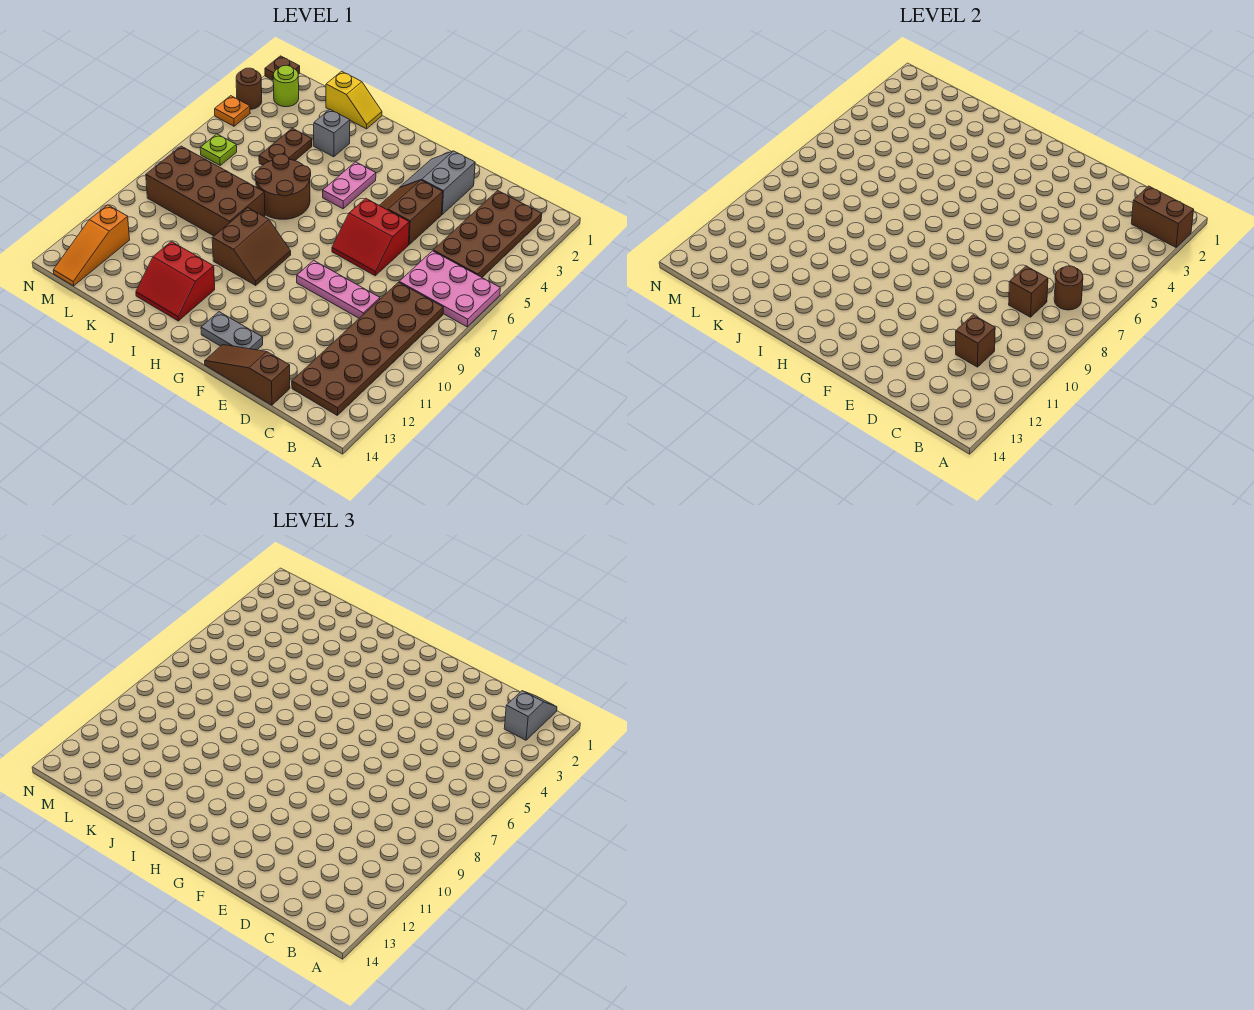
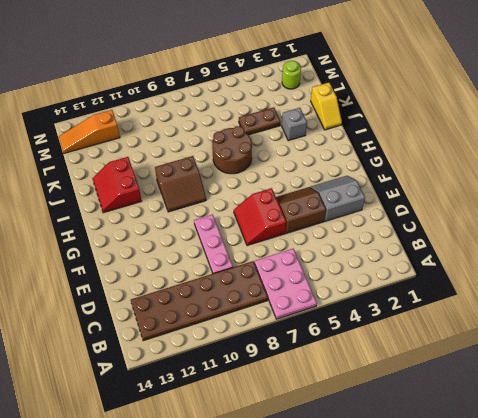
none -> brown plate B2:C5 level 1
none -> brown slope D14:F14 level 1 top D
none -> grey plate F13:G13 level 1

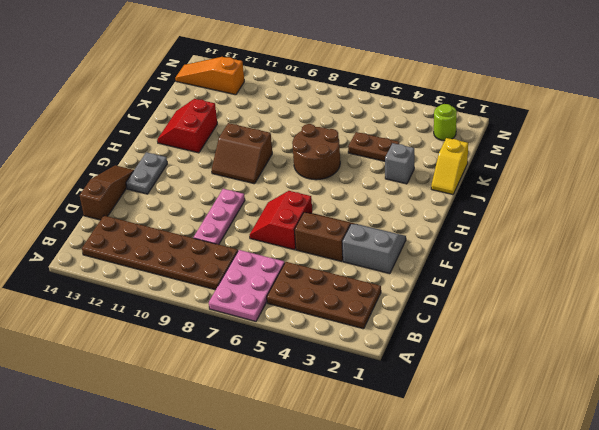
none -> pink plate H4:H5 level 1
none -> brown brick J8:M9 level 1
none -> lime plate M6 level 1

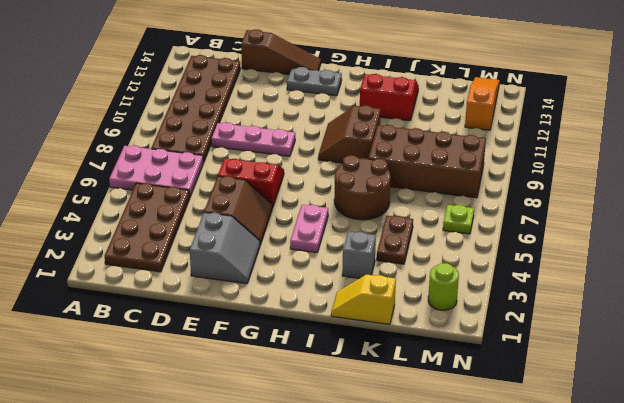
none -> brown plate N1 level 1
none -> brown round brick N3 level 1
none -> orange plate N4 level 1

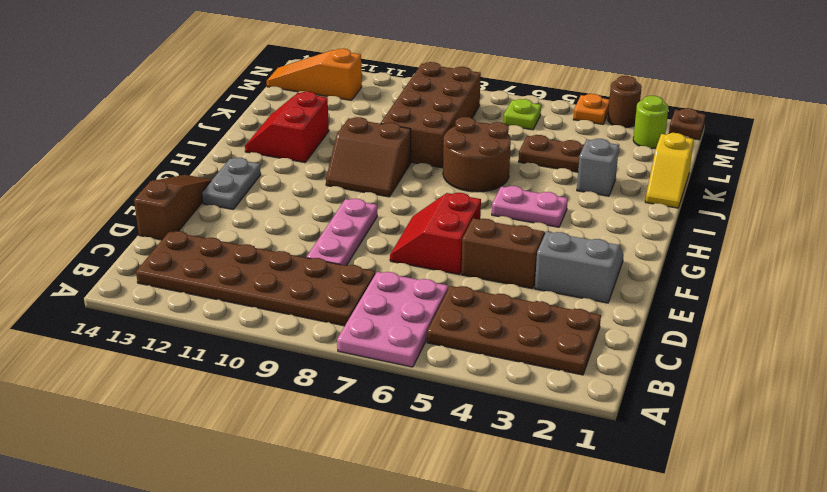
none -> brown brick A2:B2 level 2
none -> brown round brick B7 level 2
none -> brown brick C8 level 2

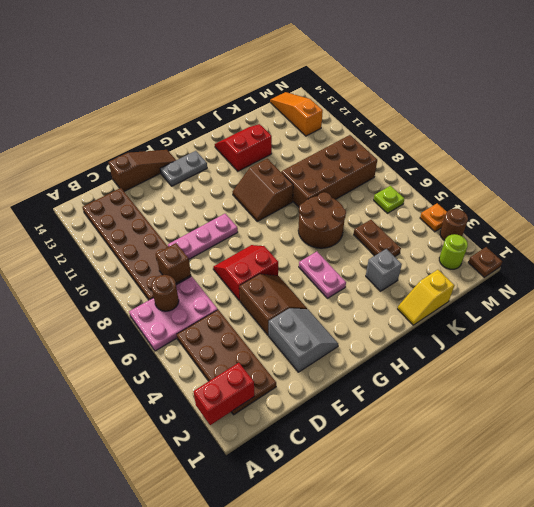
red brick A2:B2 level 2 -> brown brick A2:B2 level 2
none -> brown brick C11 level 2
none -> grey slope B1:B2 level 3 top 2

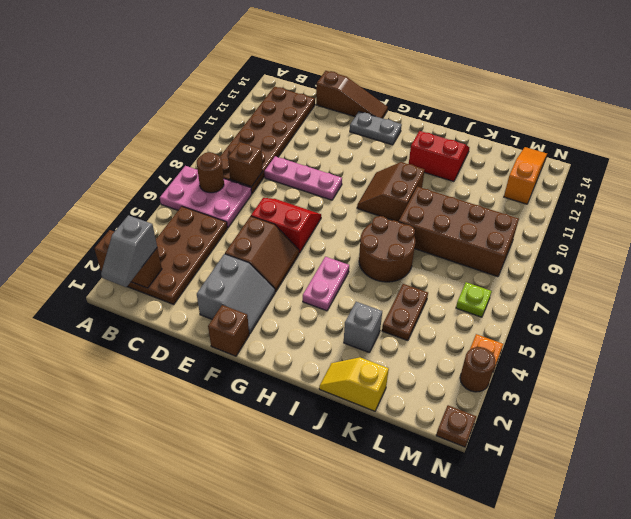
brown brick F1 level 1 -> brown brick C11 level 2
none -> lime round brick M2 level 1

